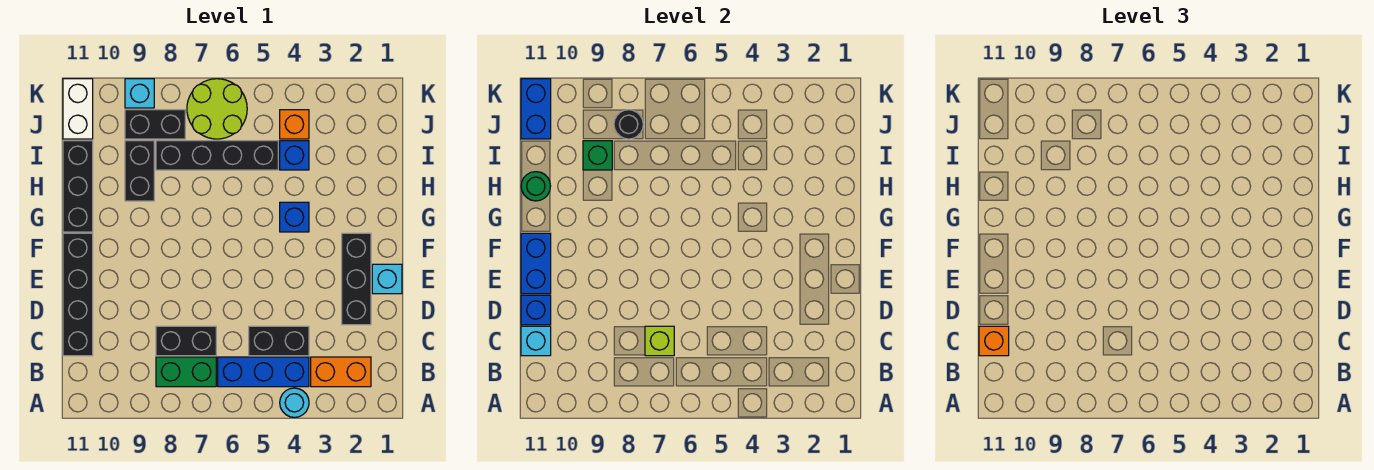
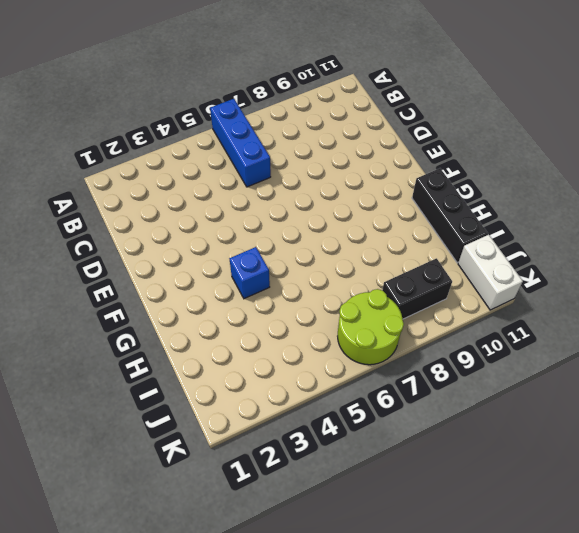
blue brick A6:C6 level 1 -> blue brick B4:B6 level 1
none -> cyan round brick A4 level 1
none -> orange brick B2:B3 level 1
none -> green brick B7:B8 level 1

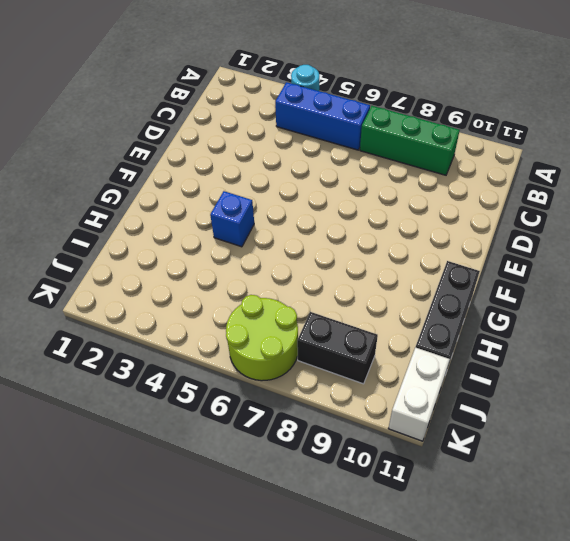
green brick B7:B9 level 1 -> green brick B7:B8 level 1
none -> orange brick B2:B3 level 1
none -> black brick C4:C5 level 1
none -> black brick C7:C8 level 1

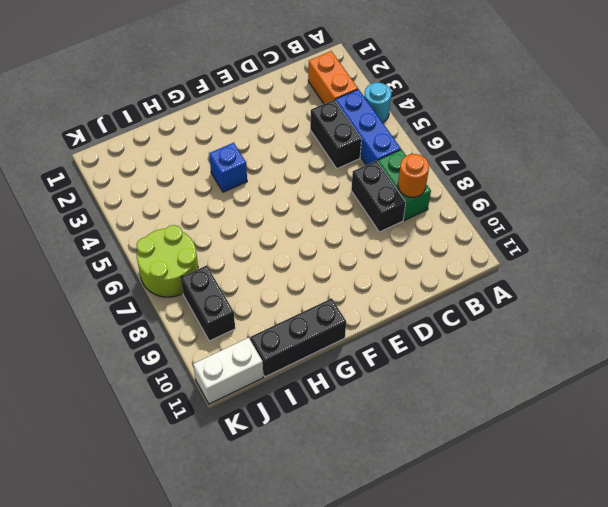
orange round brick B8 level 2 -> none
none -> black brick C11:F11 level 1
none -> black brick D2:F2 level 1
none -> cyan brick E1 level 1

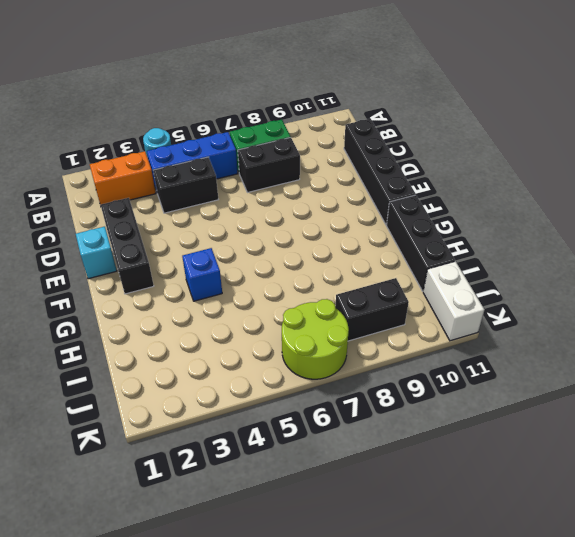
none -> black brick H9:I9 level 1
none -> blue brick I4 level 1
none -> black brick I5:I8 level 1

